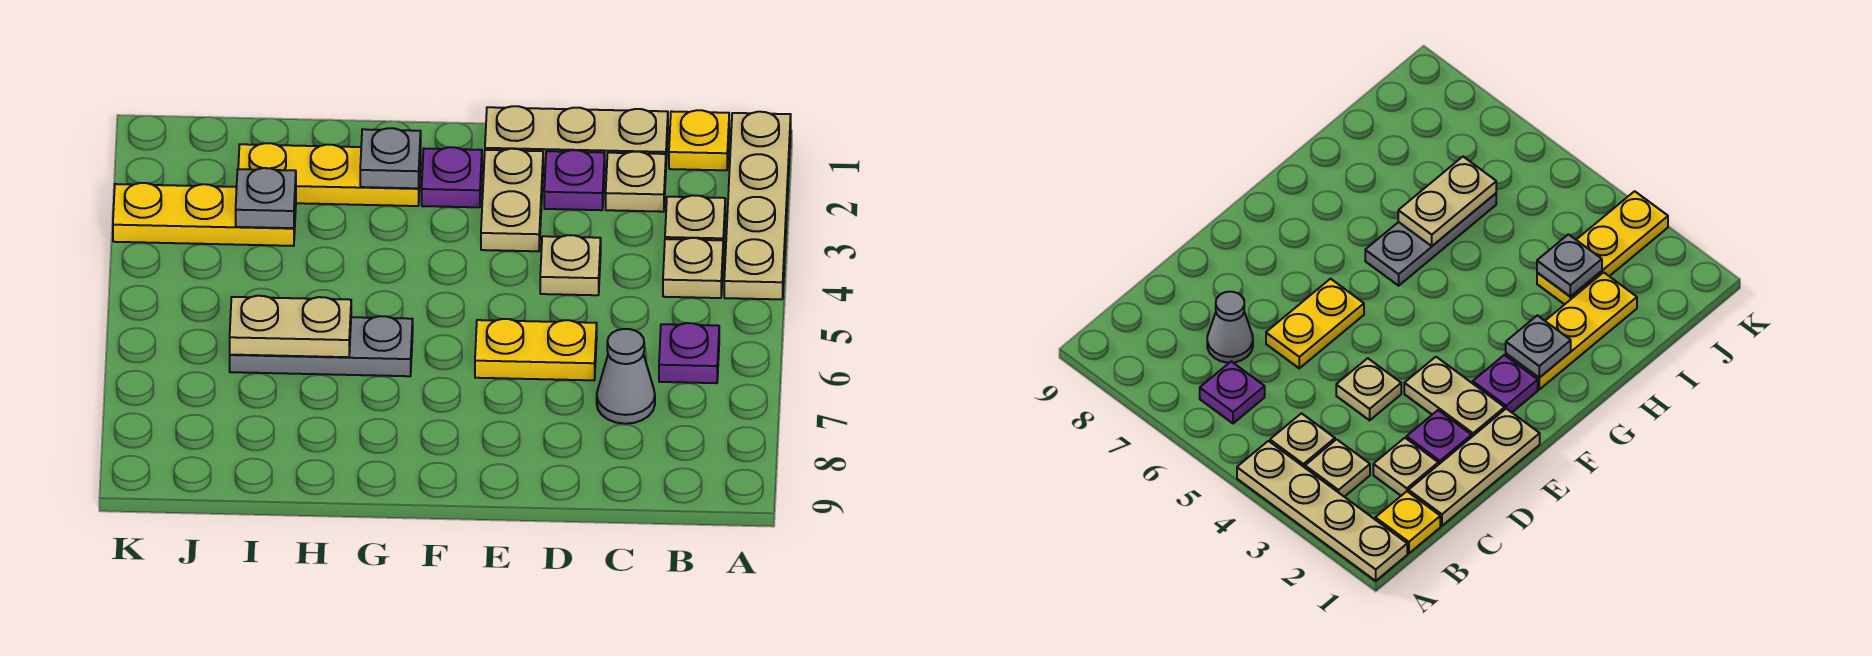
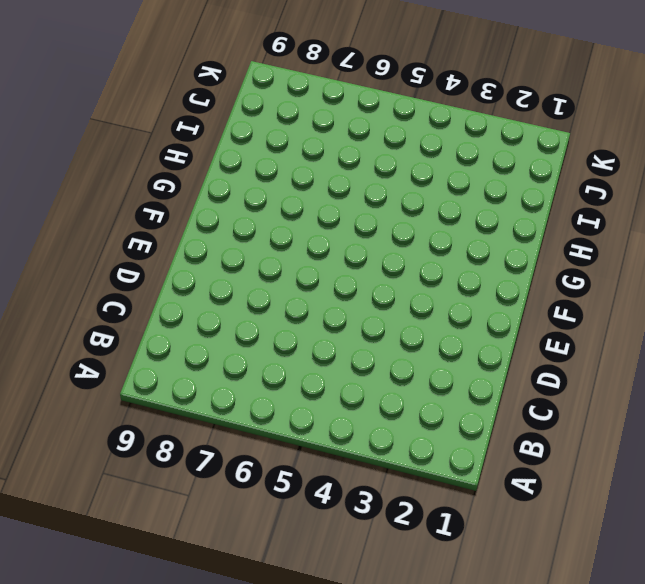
none -> tan plate A1:A4 level 1
none -> yellow plate B1 level 1
none -> tan plate B3 level 1

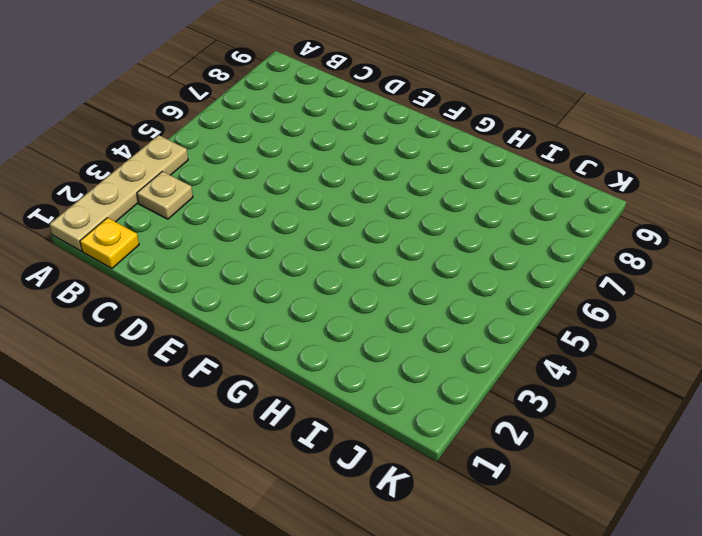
none -> tan plate B4 level 1
none -> purple plate B6 level 1
none -> tan plate C1:E1 level 1

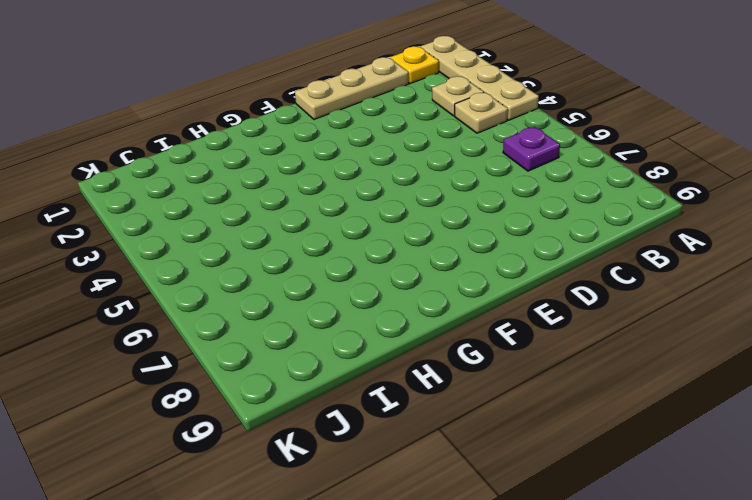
none -> tan plate C2 level 1
none -> grey cone C7 level 1
none -> purple plate D2 level 1

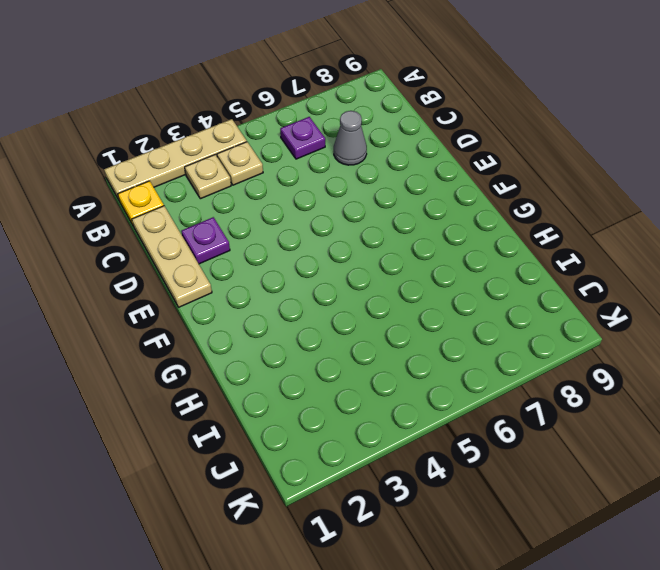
none -> tan plate C2 level 1
none -> tan plate D4 level 1
none -> yellow plate D6:E6 level 1

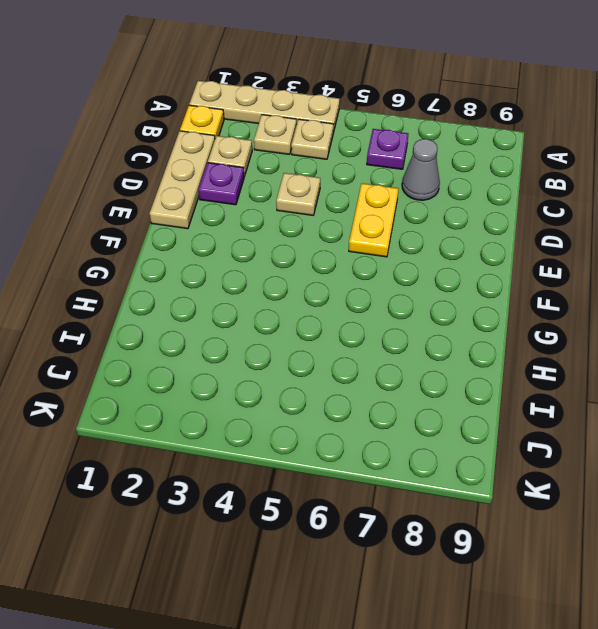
none -> tan plate E2:E3 level 1
none -> purple plate F2 level 1
none -> yellow plate G2:I2 level 1

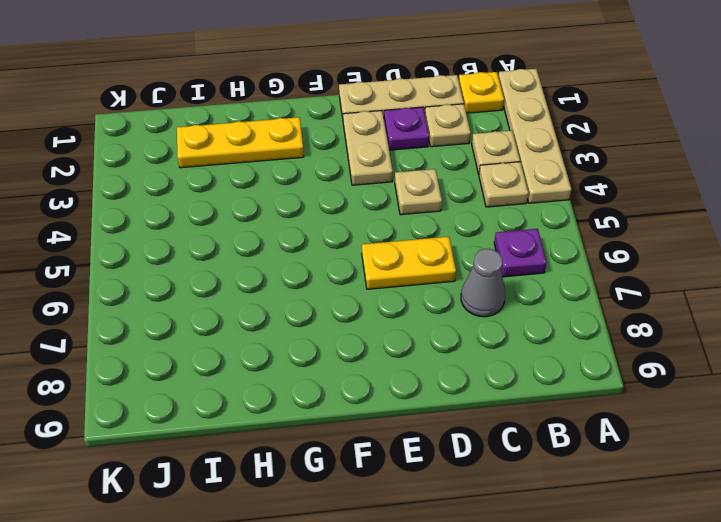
none -> purple plate F2 level 1
none -> grey plate G6:I6 level 1
none -> yellow plate I3:K3 level 1

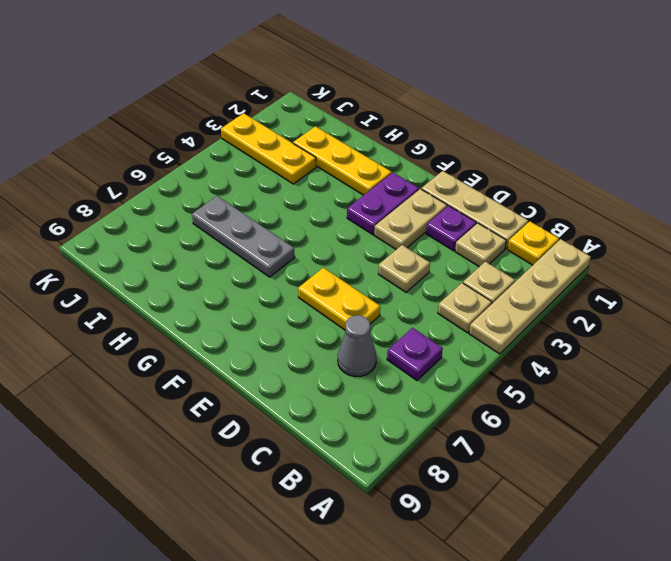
purple plate F2:F3 level 1 -> purple plate F2 level 1
none -> grey plate G2 level 2
none -> tan plate H6:I6 level 2
none -> grey plate I3 level 2

